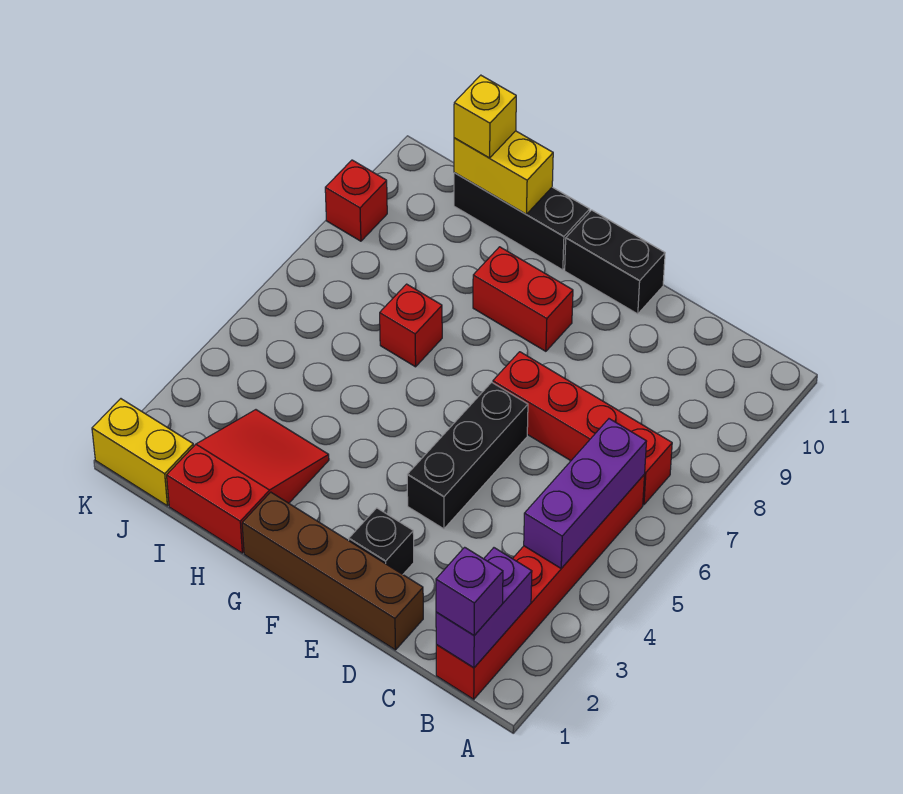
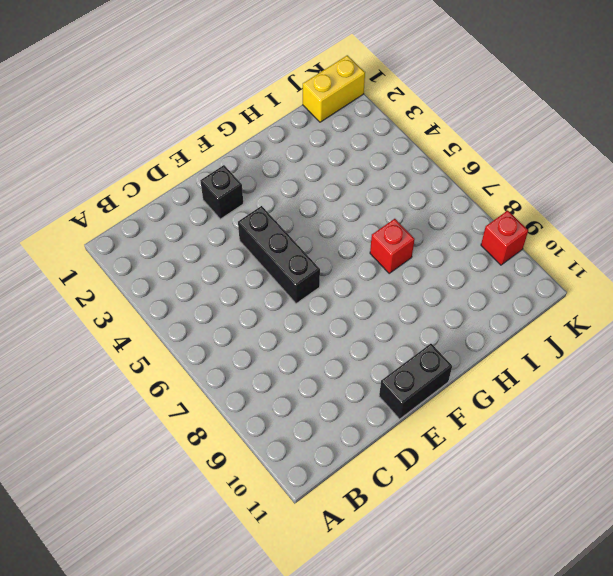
none -> red brick B1:B6 level 1
none -> red brick B7:E7 level 1
none -> brown brick D1:G1 level 1

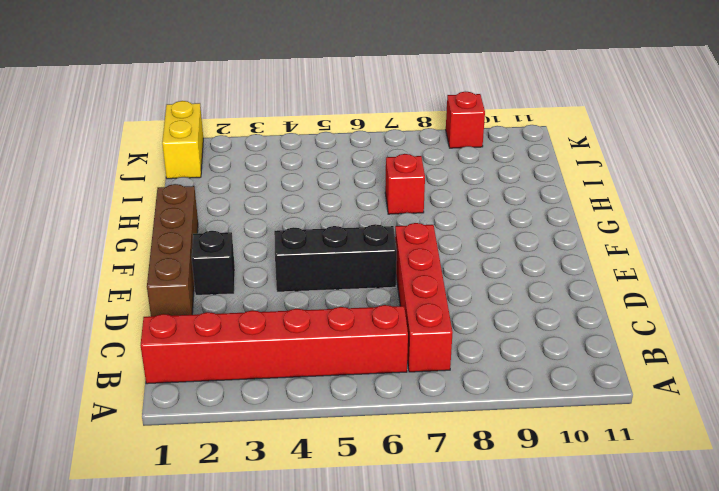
none -> black brick E11:F11 level 1
none -> red brick F9:G9 level 1
none -> black brick G11:I11 level 1

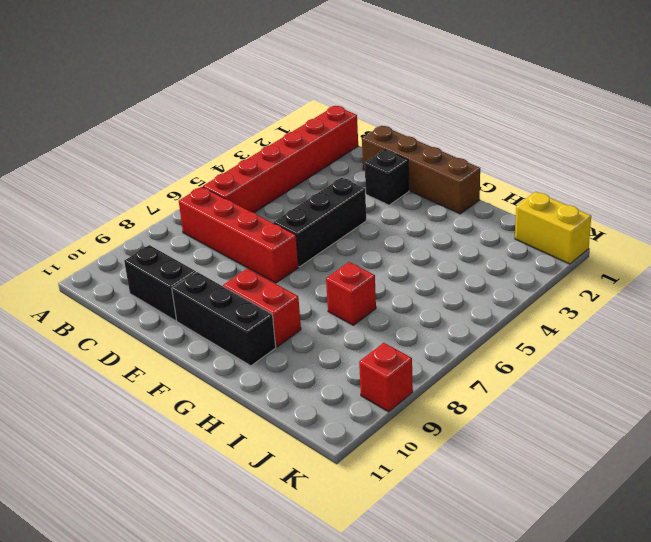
black brick C10:D10 level 1 -> black brick E11:F11 level 1
black brick E10:G10 level 1 -> black brick G11:I11 level 1
none -> red slope H1:I3 level 1 top 1
none -> purple brick B1:B2 level 2
none -> purple brick B4:B6 level 2

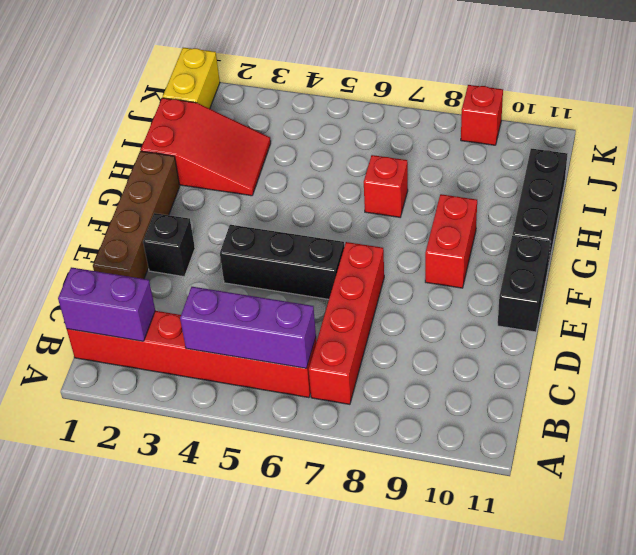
none -> yellow brick H11:I11 level 2
none -> purple brick B1 level 3
none -> yellow brick I11 level 3

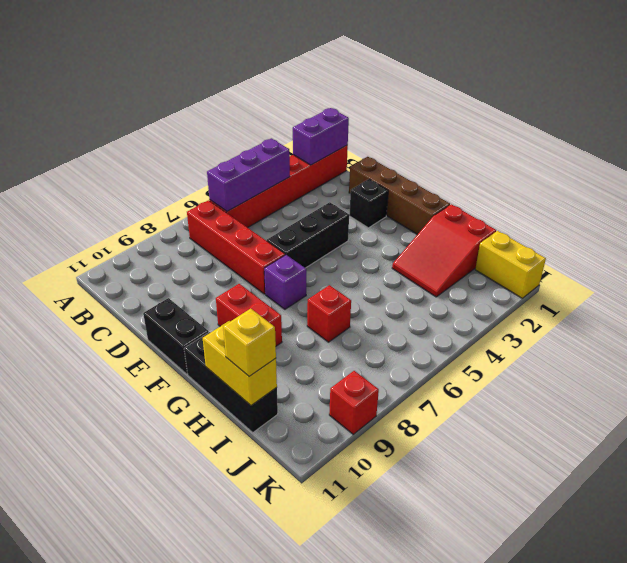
purple brick F7 level 1 -> purple brick B1 level 3

